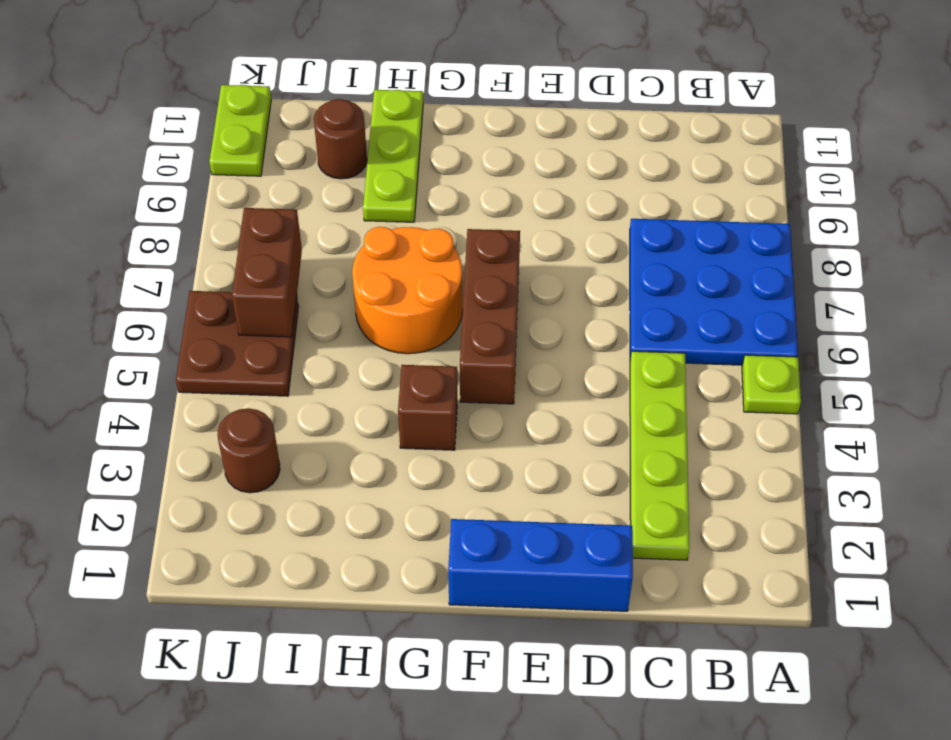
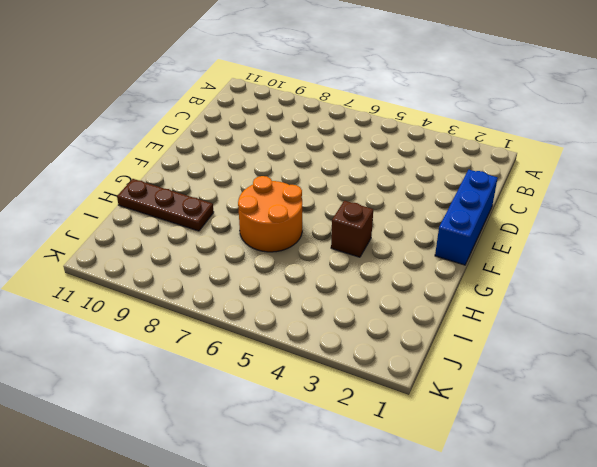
brown plate H9:H11 level 1 -> lime plate H9:H11 level 1
none -> lime plate A5 level 1
none -> blue plate A6:C8 level 1
none -> lime plate C2:C5 level 1

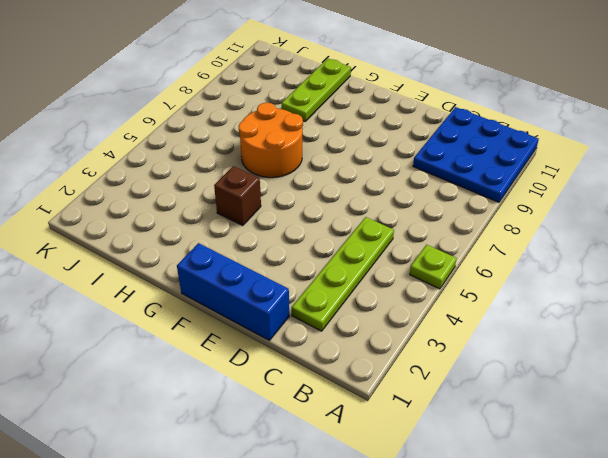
blue plate A9:C11 level 1 -> blue plate A6:C8 level 1
none -> brown brick F5:F7 level 1
none -> brown round brick I10 level 1
none -> brown round brick J3 level 1

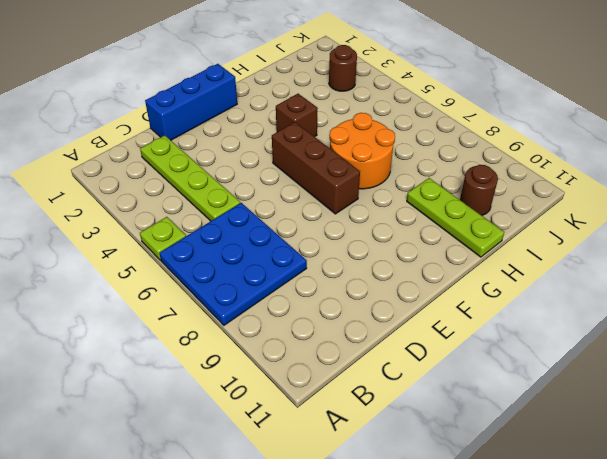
none -> brown plate J5:K6 level 1
none -> lime plate K10:K11 level 1
none -> brown brick J6:J7 level 2

